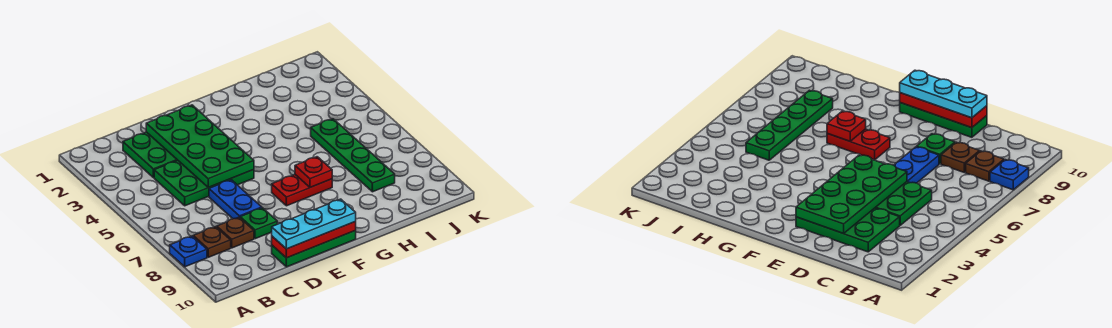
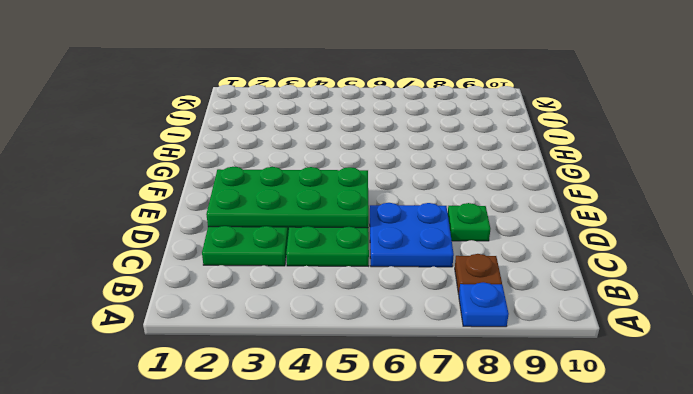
blue plate C6:D7 level 1 -> blue plate D6:D7 level 1
none -> brown plate C8 level 1
none -> green plate D10:F10 level 1
none -> red plate F7:G7 level 1

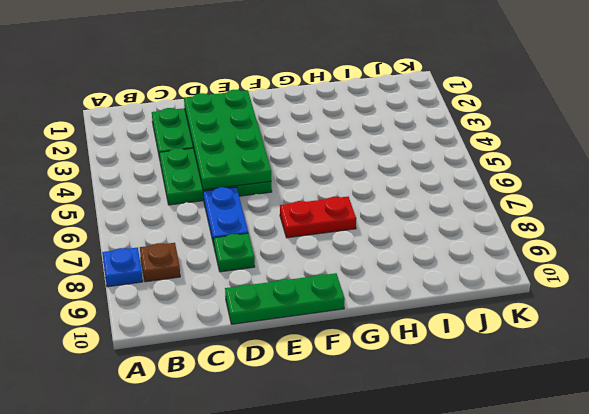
none -> brown plate C8 level 1
none -> green plate I5:I8 level 1
none -> red plate D10:F10 level 2

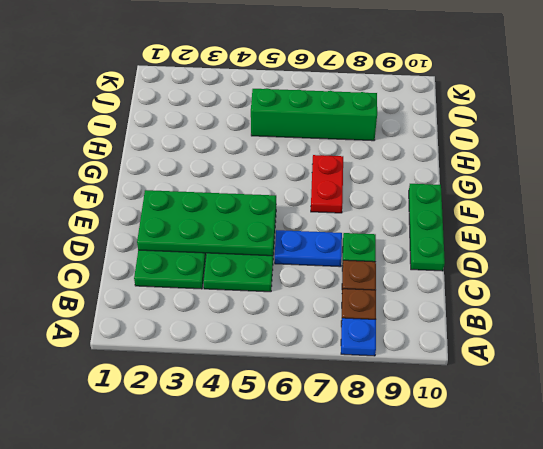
green brick I5:I8 level 1 -> green plate I5:I8 level 1
none -> red plate D10:F10 level 2
none -> red plate G7 level 2
none -> cyan plate D10:F10 level 3

